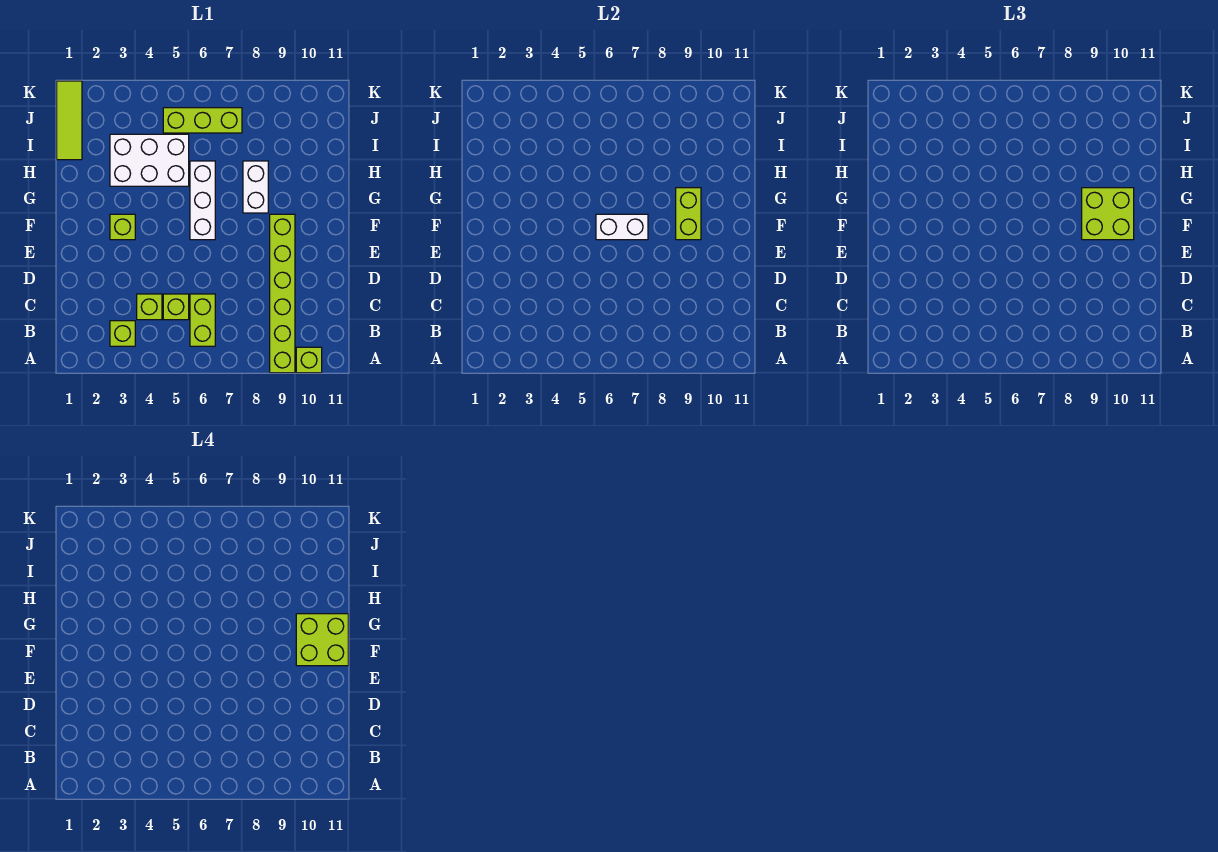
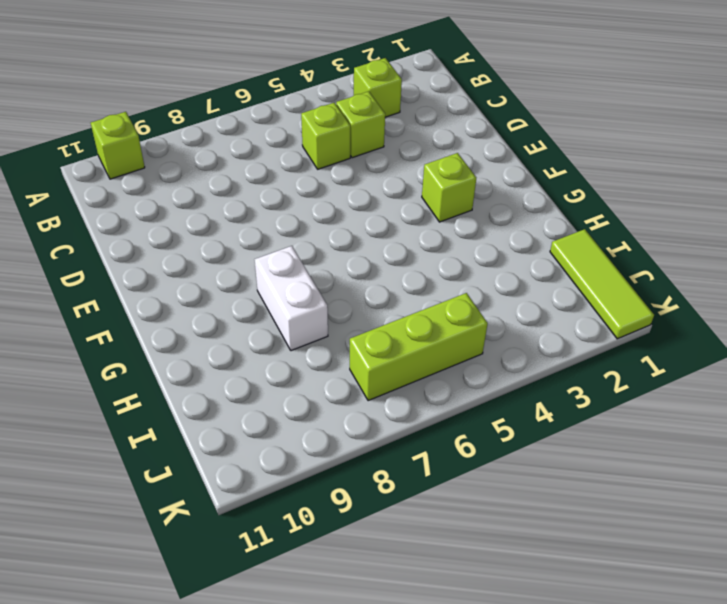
none -> lime brick A9:F9 level 1
none -> lime brick B6:C6 level 1
none -> white brick F6:H6 level 1

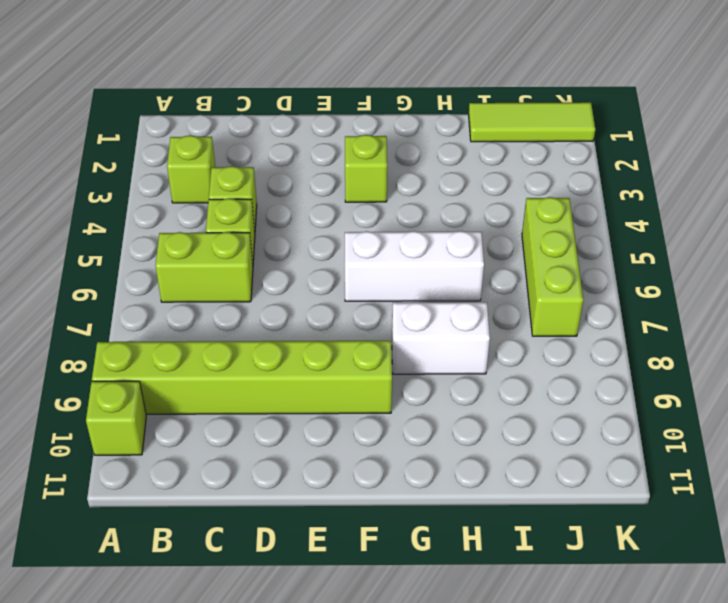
none -> white brick H3:I5 level 1
none -> white brick F6:F7 level 2
none -> lime brick F9:G9 level 2

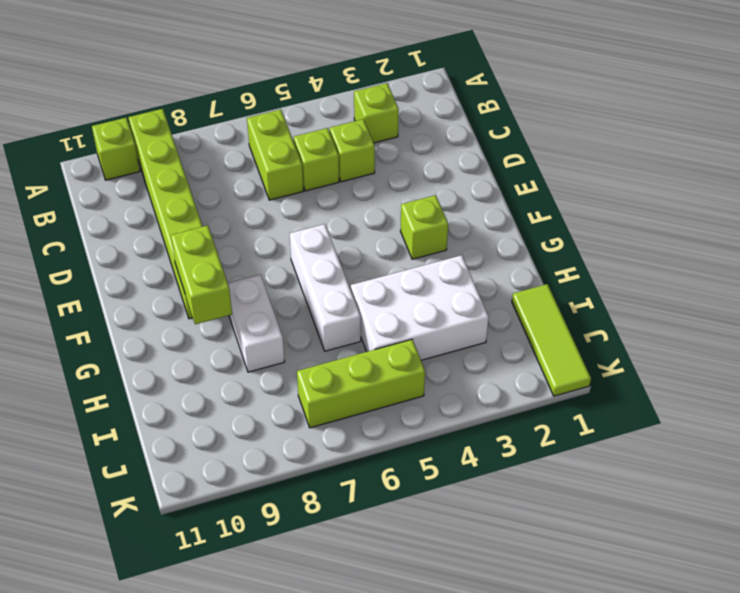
none -> white brick F6:F7 level 2
none -> lime brick F9:G10 level 3
none -> lime brick F10:G11 level 4

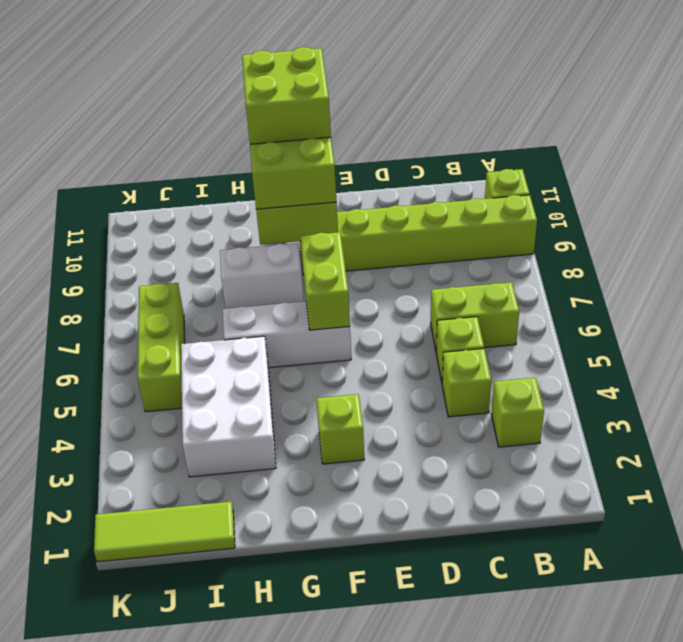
lime brick F6:F7 level 2 -> white brick F6:F7 level 2

